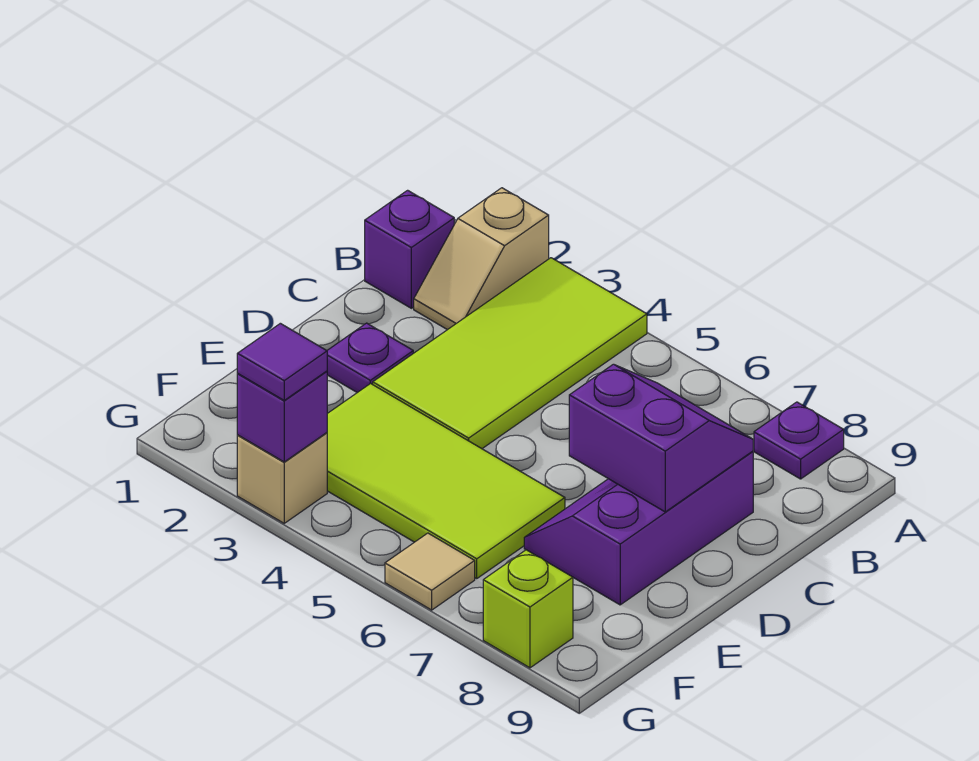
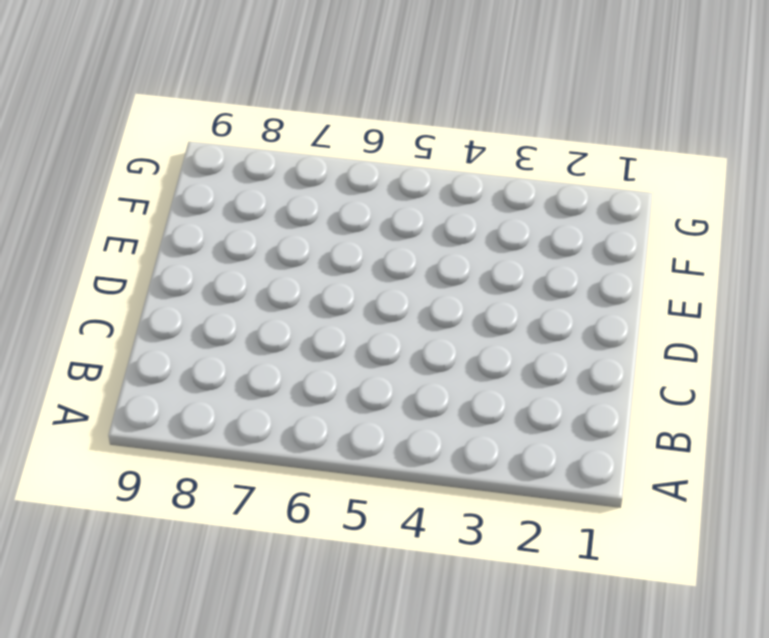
none -> tan slope A2:B2 level 1 top A
none -> lime tile A3:D4 level 1
none -> purple plate A8 level 1

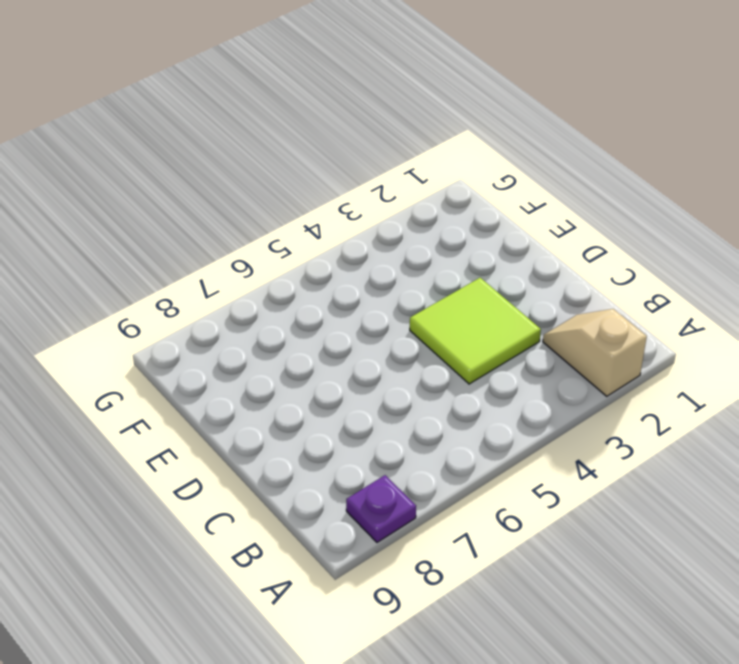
lime tile C3:D4 level 1 -> lime tile A3:D4 level 1
none -> purple brick B1 level 1
none -> purple slope C7:E8 level 1 top 8
none -> purple plate D2 level 1

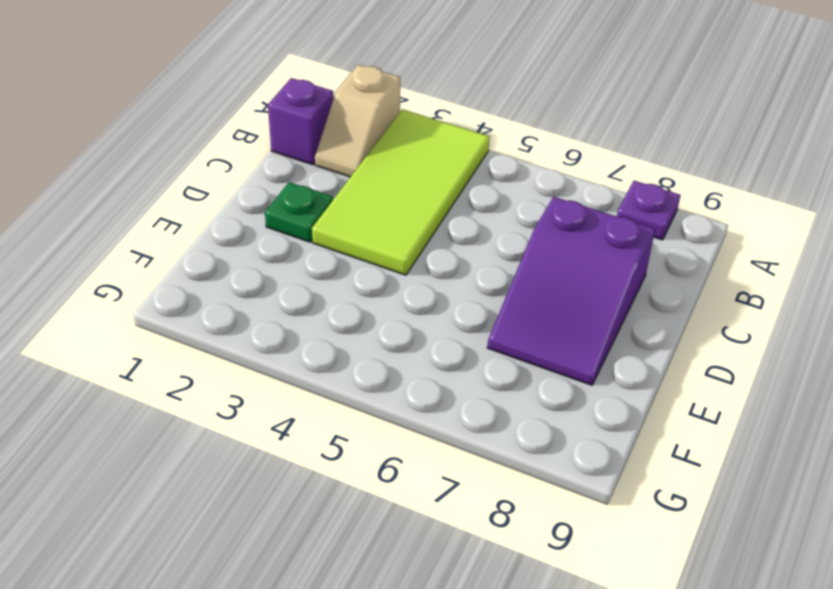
purple slope C7:E8 level 1 top C -> purple slope C7:E8 level 1 top 8
green plate D2 level 1 -> purple plate D2 level 1
none -> lime tile E3:F6 level 1
none -> tan brick G3 level 1
none -> tan tile G6 level 1

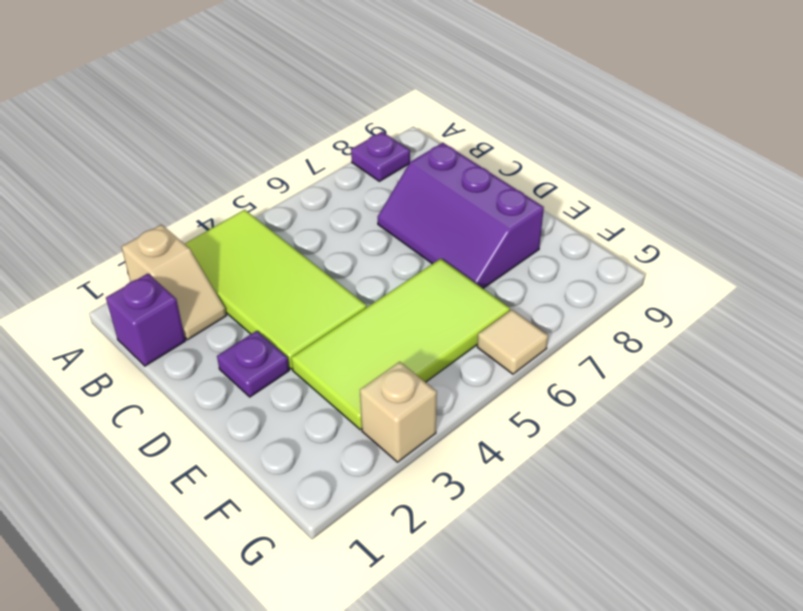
none -> lime brick G8 level 1
none -> purple slope C7:D8 level 2 top D
none -> purple brick G3 level 2

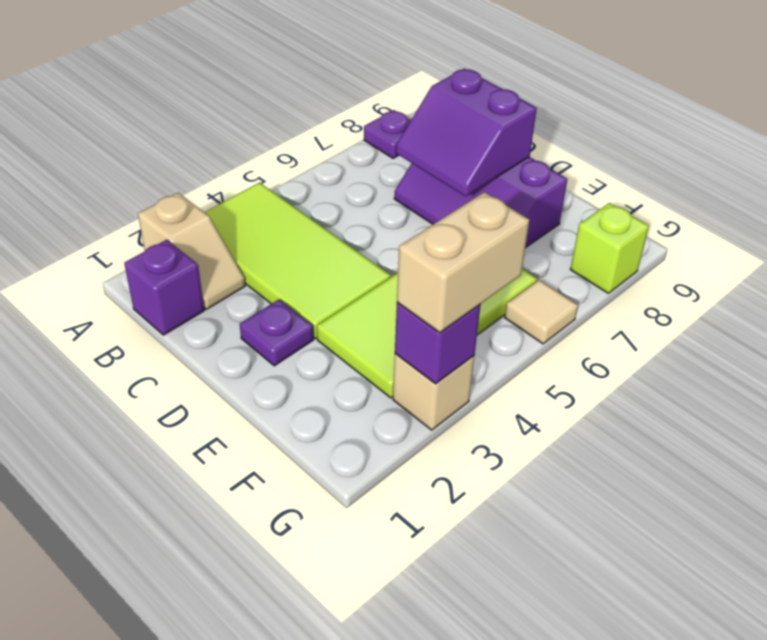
purple slope C7:D8 level 2 top 8 -> purple slope C7:D8 level 2 top D
tan brick G3:G4 level 3 -> purple tile G3 level 3

